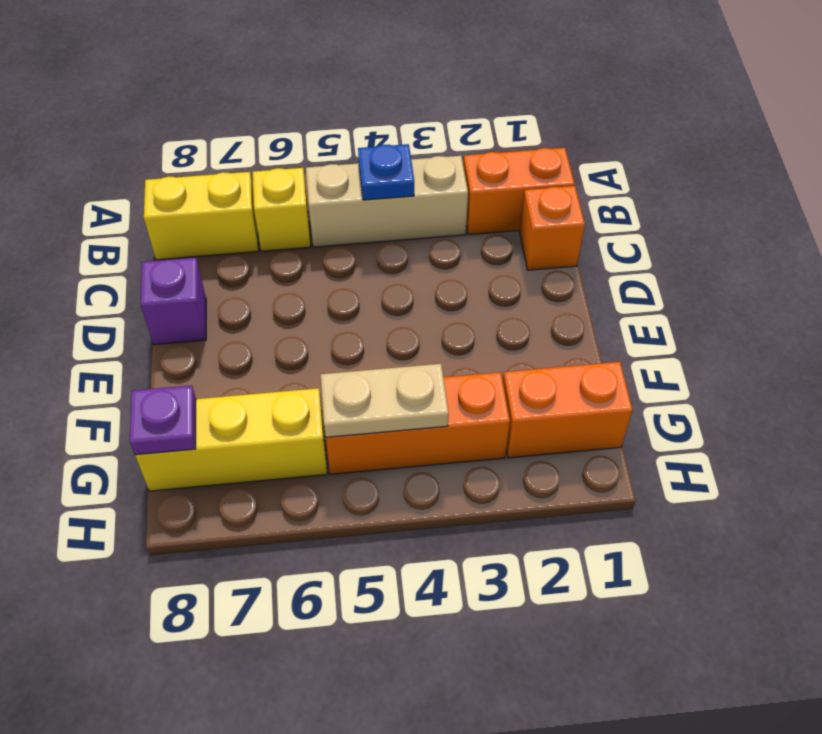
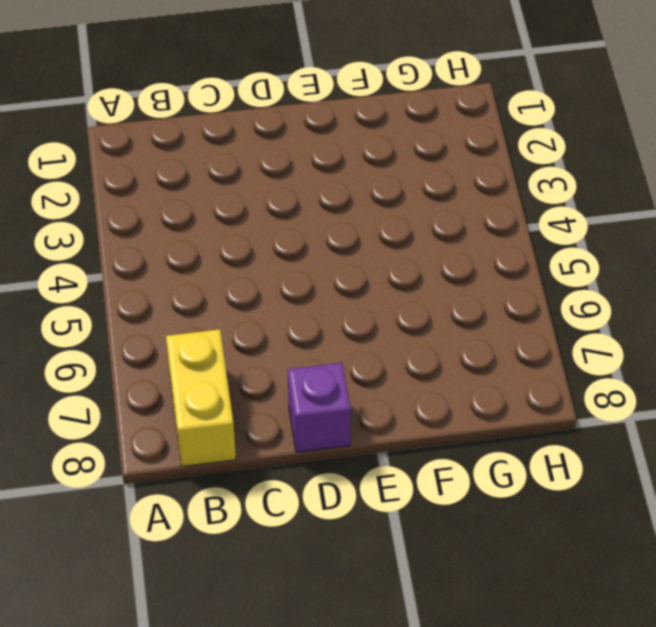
none -> orange brick B1:B2 level 1
none -> tan brick B3:B5 level 1
none -> yellow brick B6 level 1

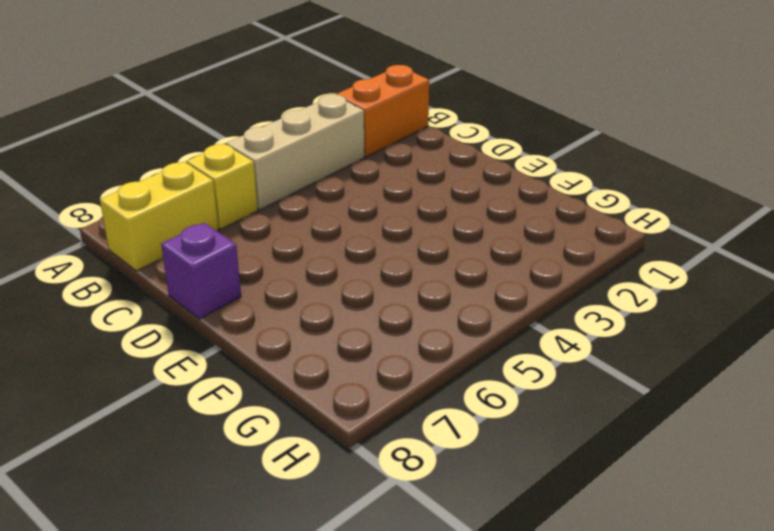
none -> orange brick C1 level 1
none -> orange brick G1:G2 level 1
none -> orange brick G3:G5 level 1

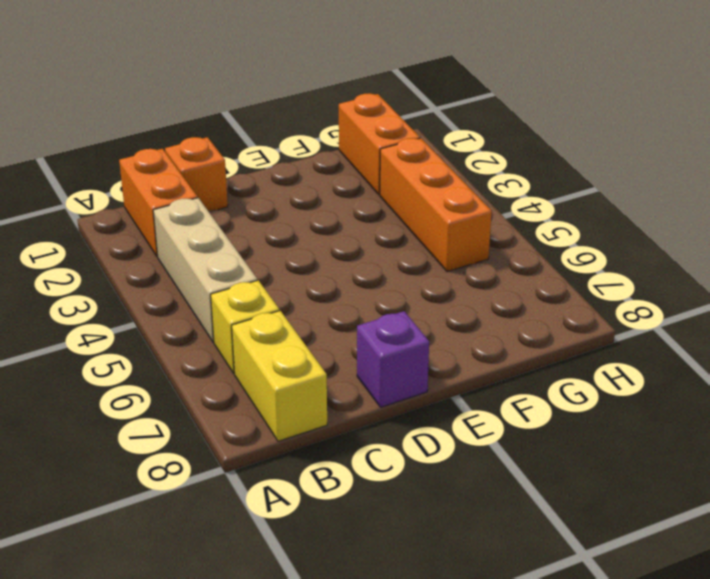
none -> yellow brick G6:G8 level 1
none -> blue plate B4 level 2
none -> tan plate G4:G5 level 2

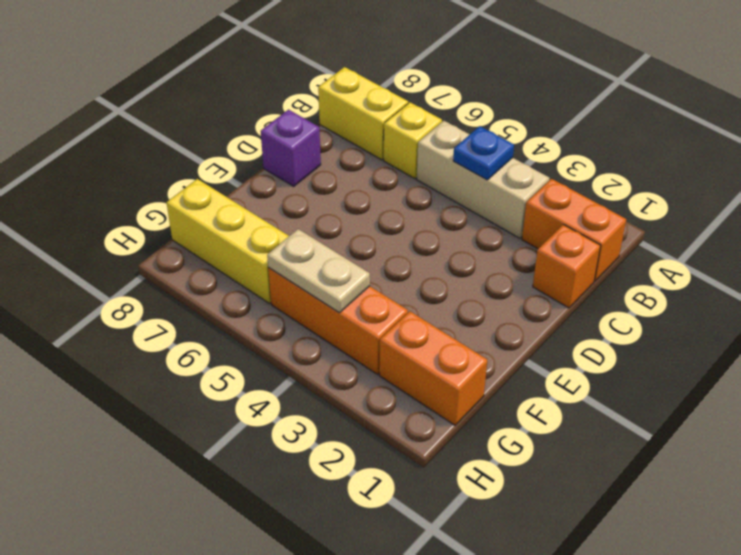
none -> purple plate G8 level 2

